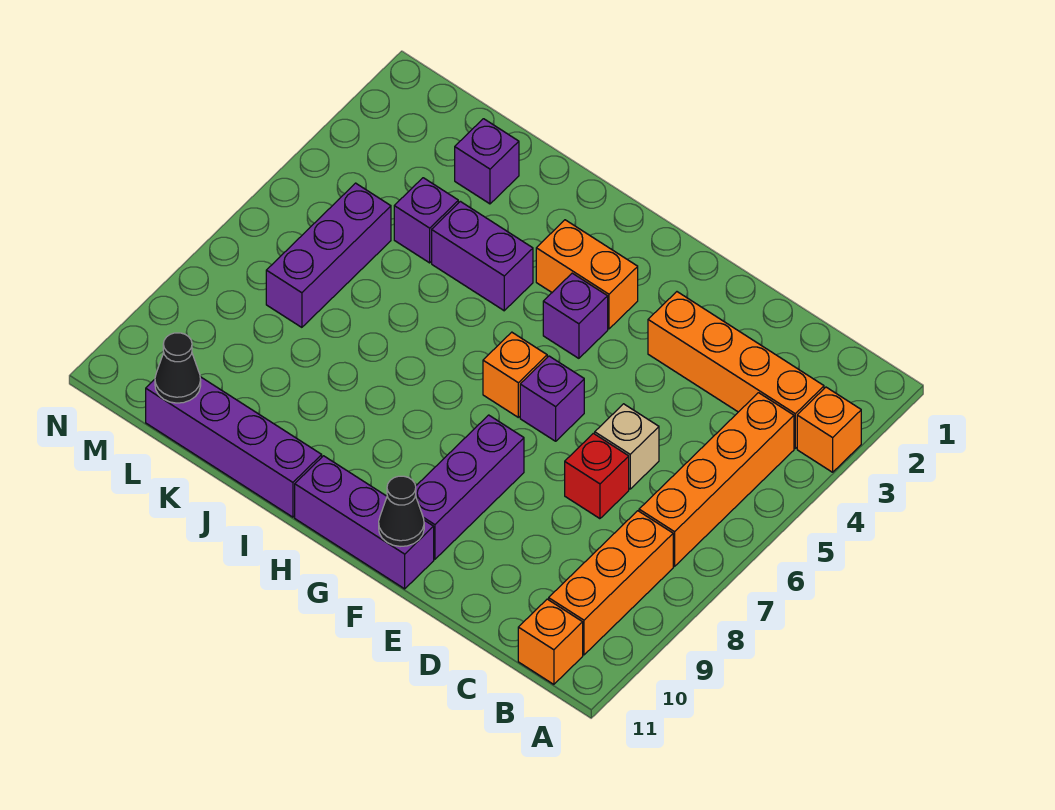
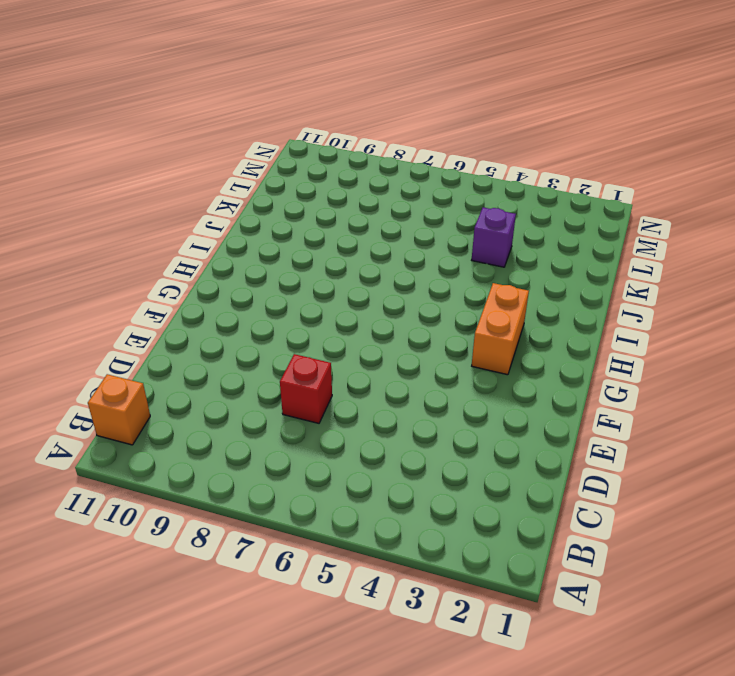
none -> orange brick A3 level 1
none -> orange brick B3:E3 level 1
none -> orange brick B4:B7 level 1

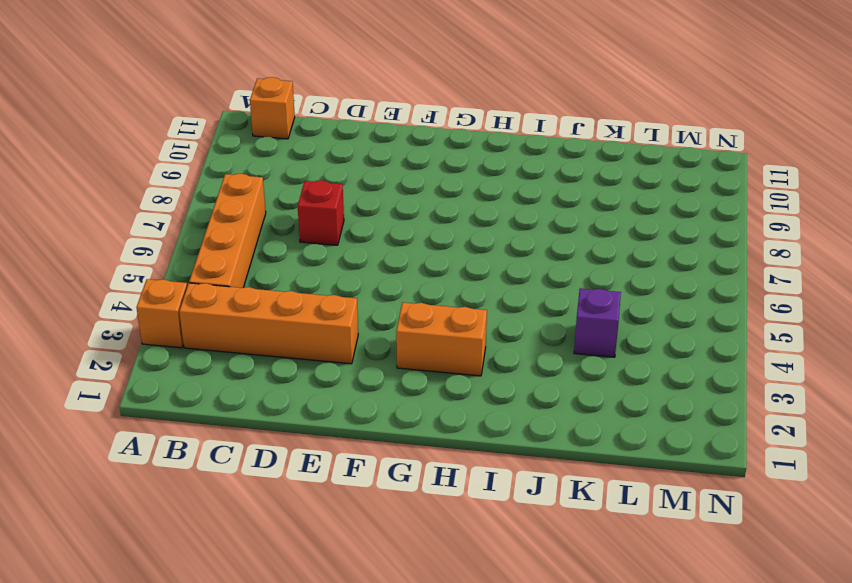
none -> orange brick B8:B10 level 1
none -> tan brick D6 level 1
none -> purple brick F6 level 1

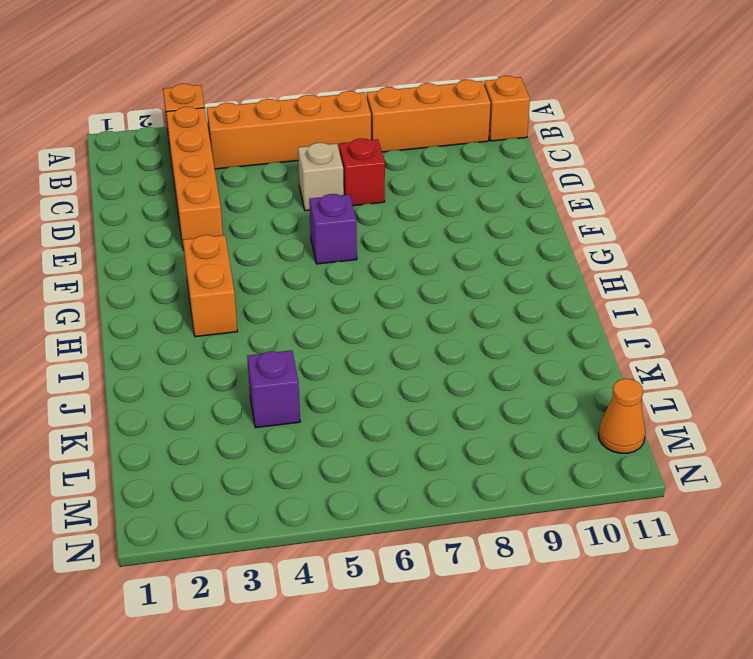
orange cone M11 level 1 -> none
none -> purple brick F8:F10 level 1
none -> purple brick F11:H11 level 1
none -> purple brick G4 level 1

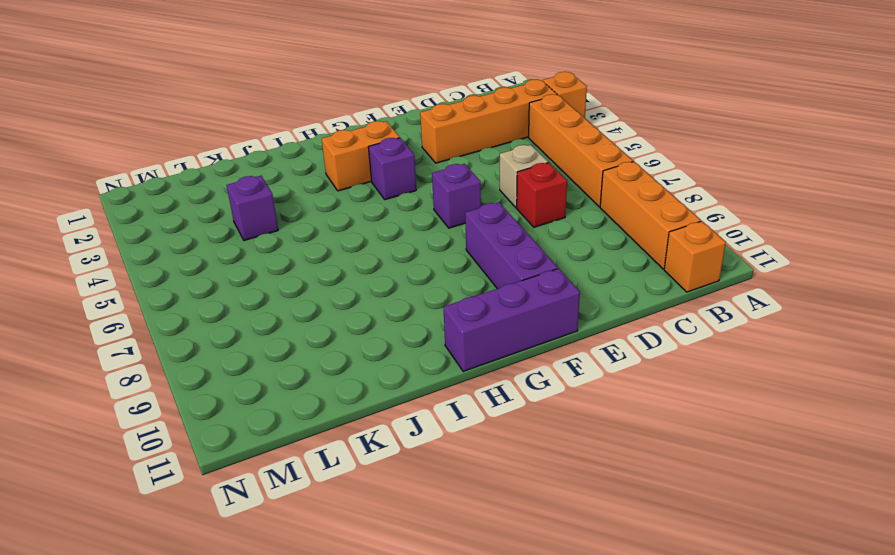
none -> orange brick G6 level 1
none -> purple brick I4:J4 level 1
none -> purple brick I11:L11 level 1

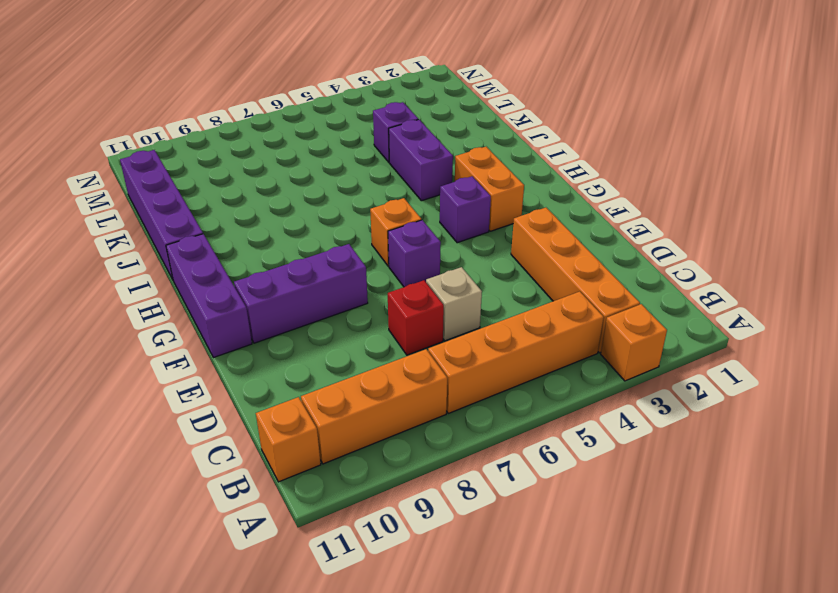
none -> purple brick K2 level 1
none -> purple brick L5:L7 level 1
none -> black cone F11 level 2

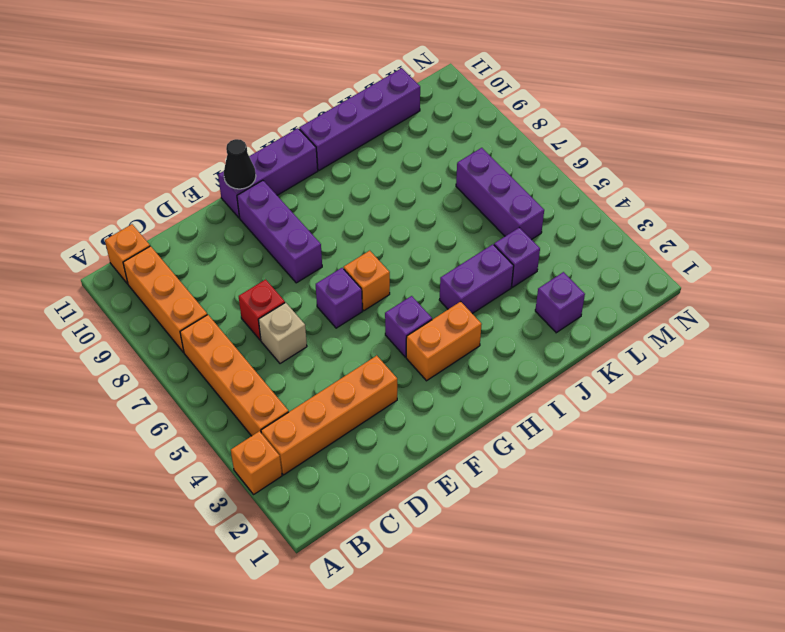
none -> black cone L11 level 2

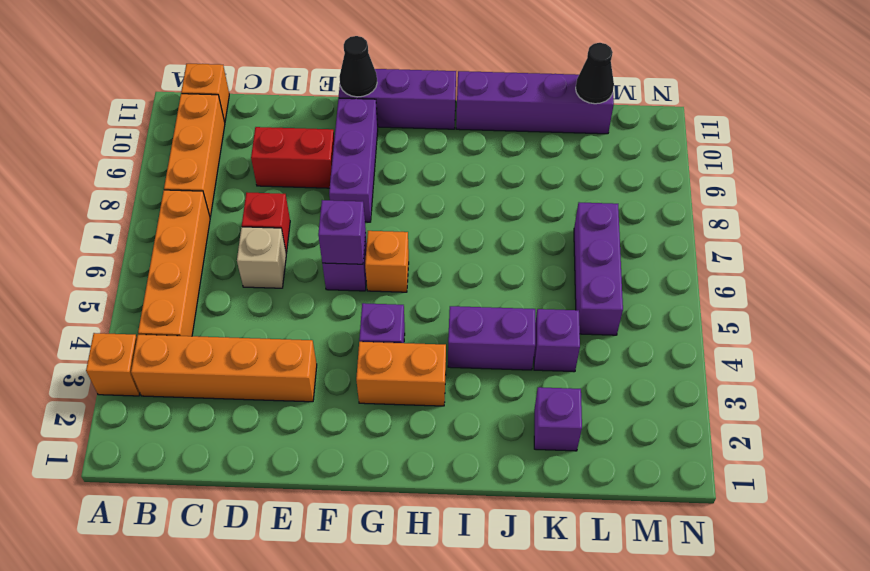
red brick D9:E9 level 1 -> none
purple brick F6 level 2 -> none

